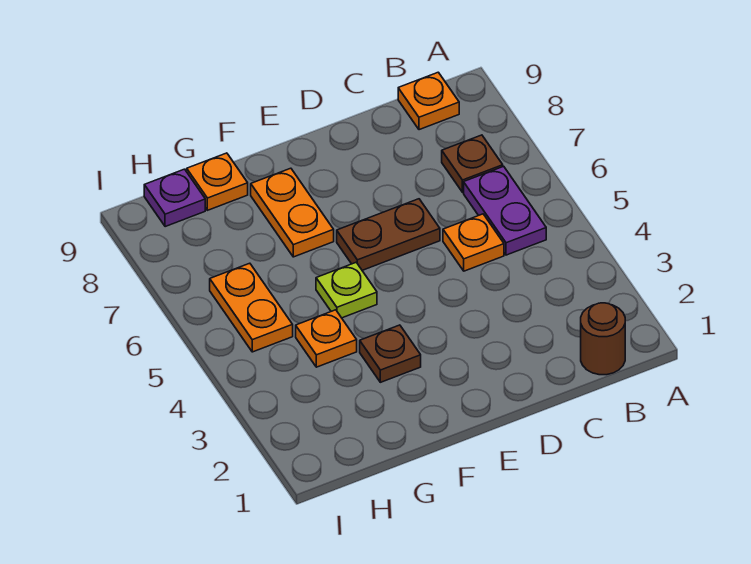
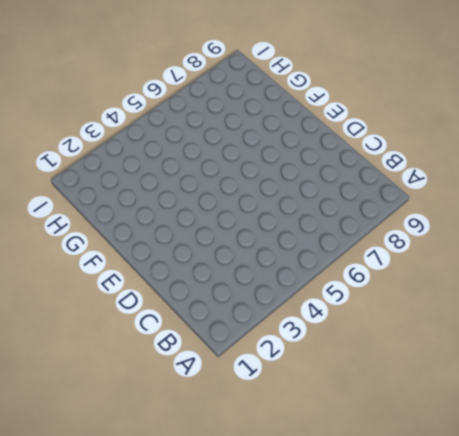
none -> brown round brick B1 level 1
none -> purple plate B5:B6 level 1
none -> brown plate B7 level 1

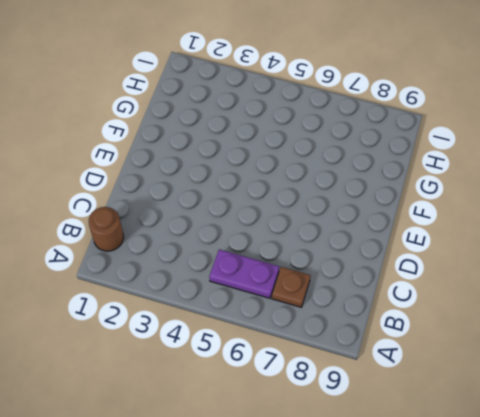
none -> orange plate B9 level 1
none -> orange plate C5 level 1
none -> brown plate D6:E6 level 1

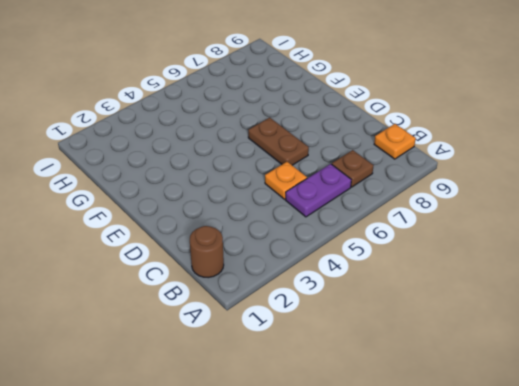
none -> brown plate F3 level 1
none -> lime plate F5 level 1
none -> orange plate F7:F8 level 1

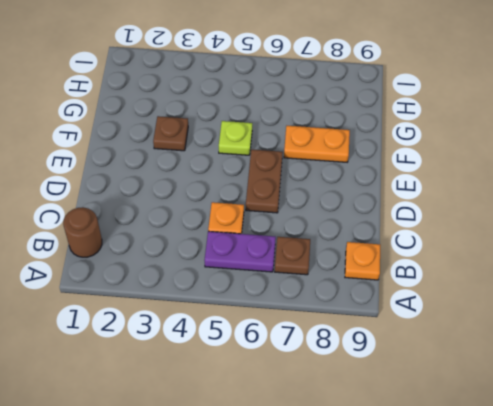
none -> orange plate G4 level 1
none -> orange plate G9 level 1
none -> orange plate H5:H6 level 1

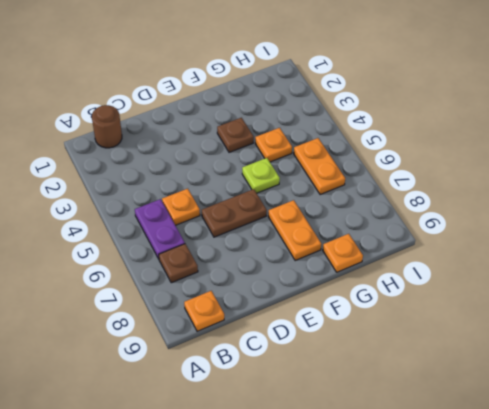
none -> purple plate H9 level 1

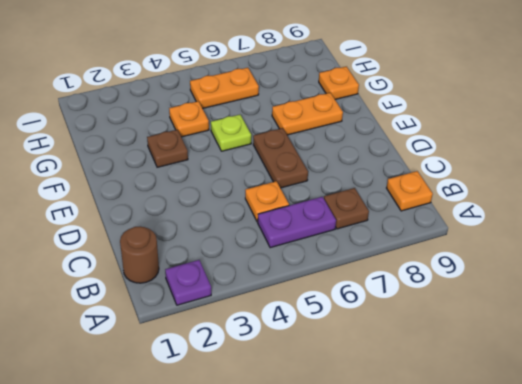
purple plate A2 level 1 -> purple plate H9 level 1

